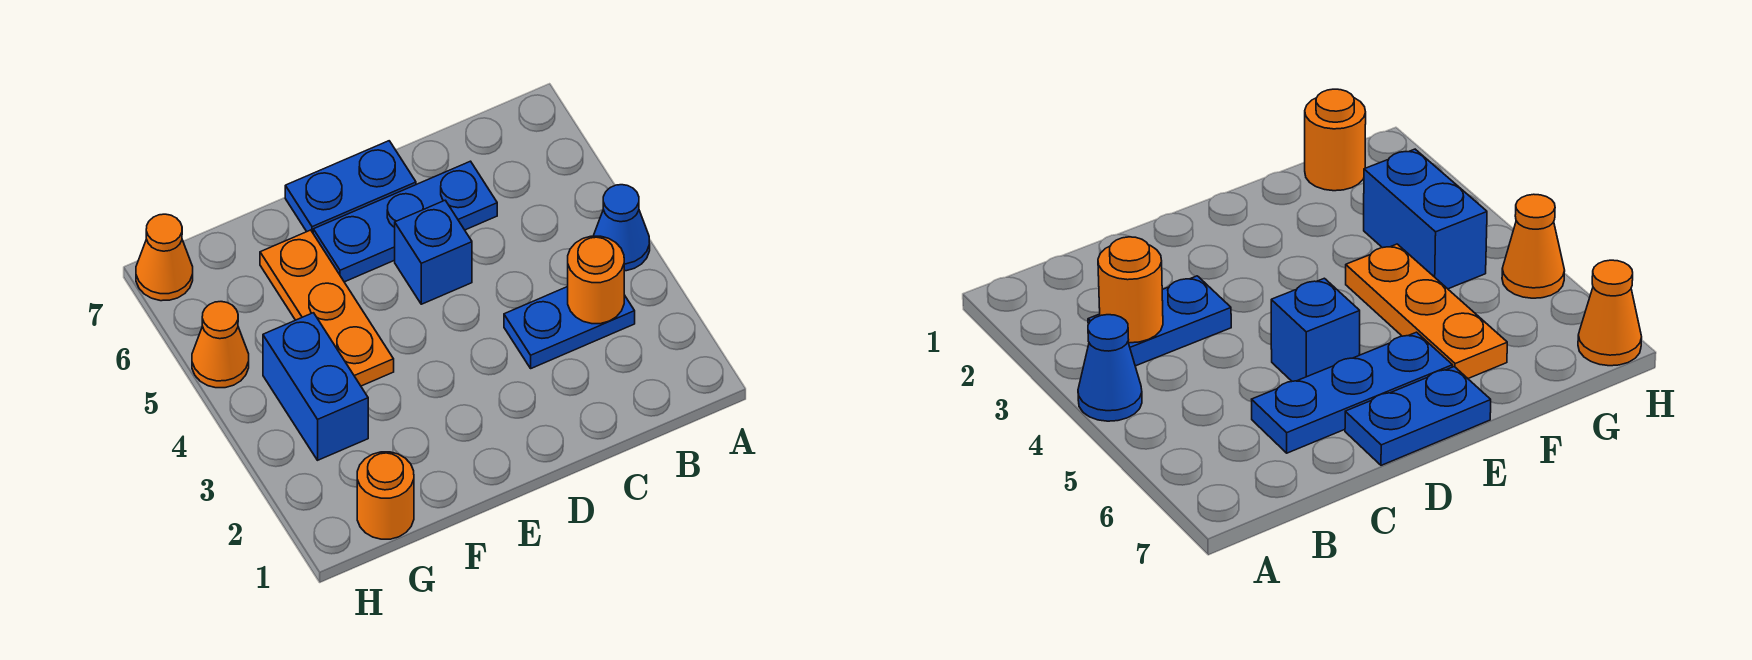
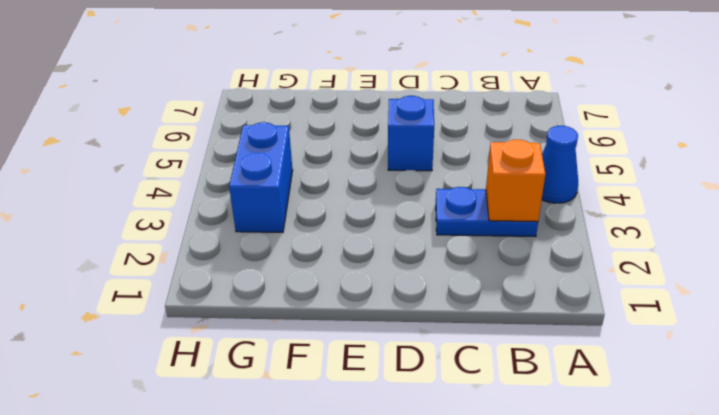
orange brick B3 level 2 -> orange round brick B3 level 2
none -> blue plate C6:E6 level 1
none -> blue plate D7:E7 level 1

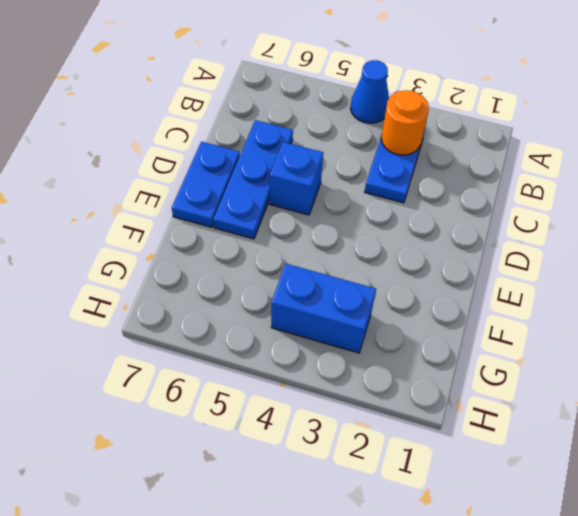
none -> orange plate F4:F6 level 1
none -> orange round brick G1 level 1

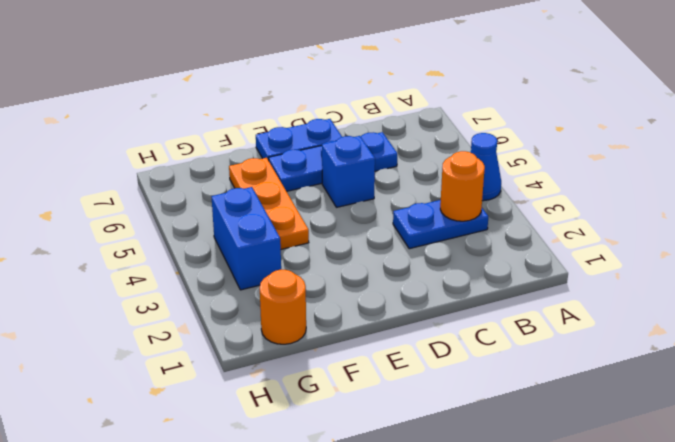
none -> orange cone H5 level 1
none -> orange cone H7 level 1

